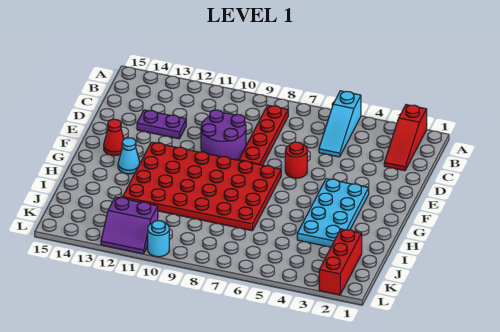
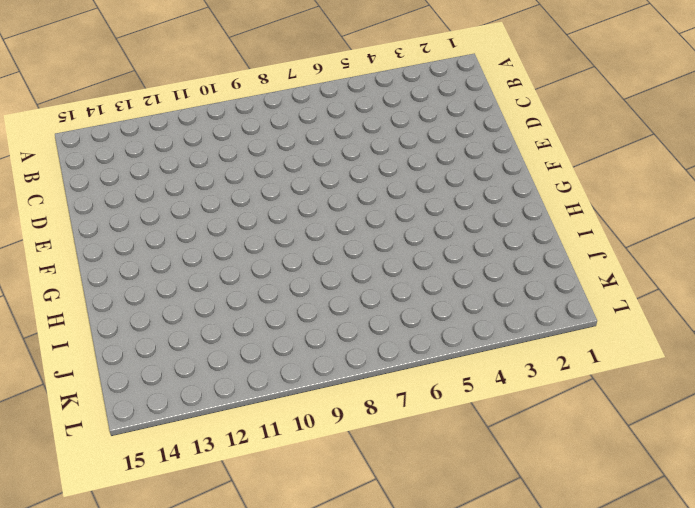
none -> red slope A2:C2 level 1 top A
none -> cyan slope A5:C5 level 1 top A
none -> red plate B8:E8 level 1

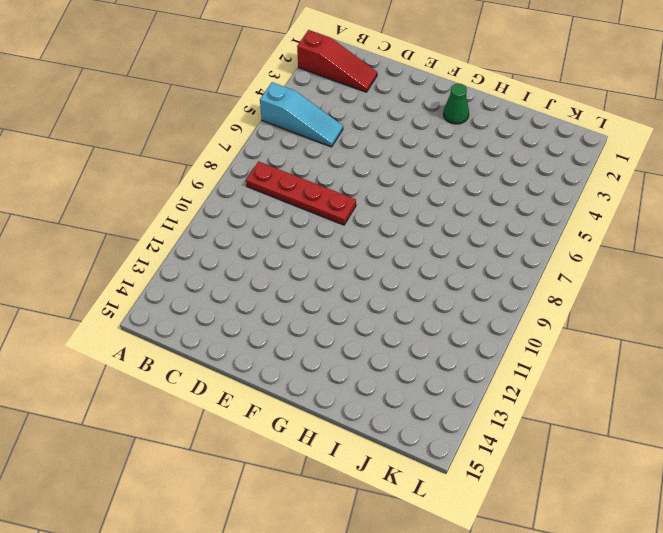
green cone G2 level 1 -> none
none -> purple round brick D9:E10 level 1
none -> purple plate D12:D13 level 1
none -> red round brick E6 level 1

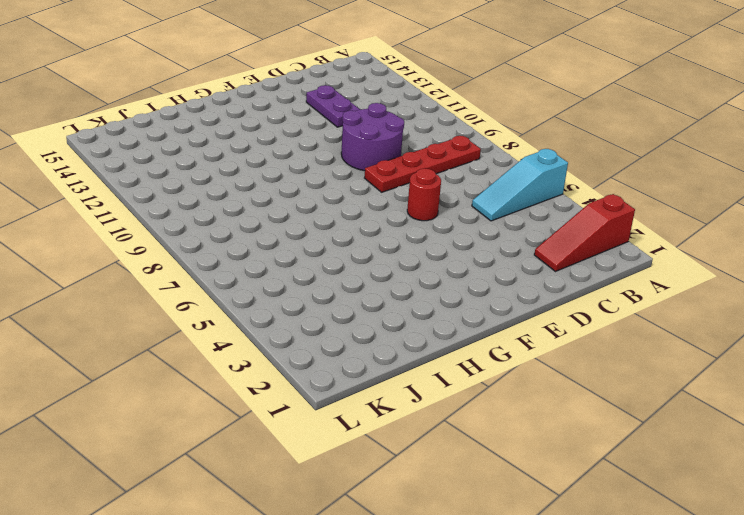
none -> cyan plate F3:I4 level 1
none -> red plate F7:I12 level 1
none -> red cone F14 level 1

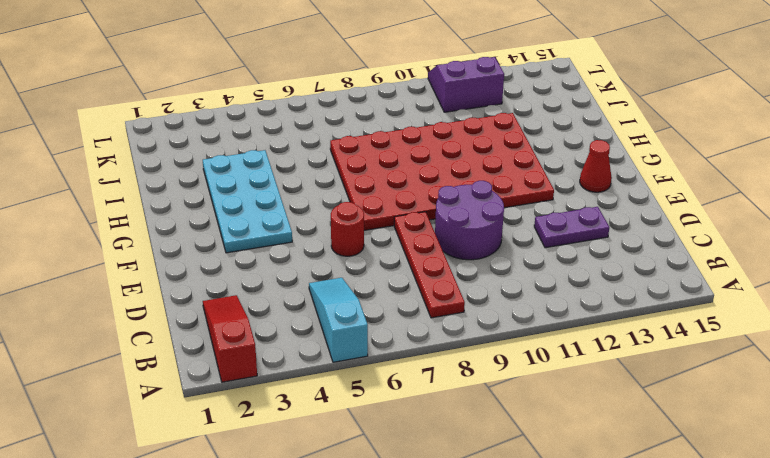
none -> cyan cone G13 level 1
none -> red brick J2:L2 level 1
none -> cyan round brick L10 level 1

